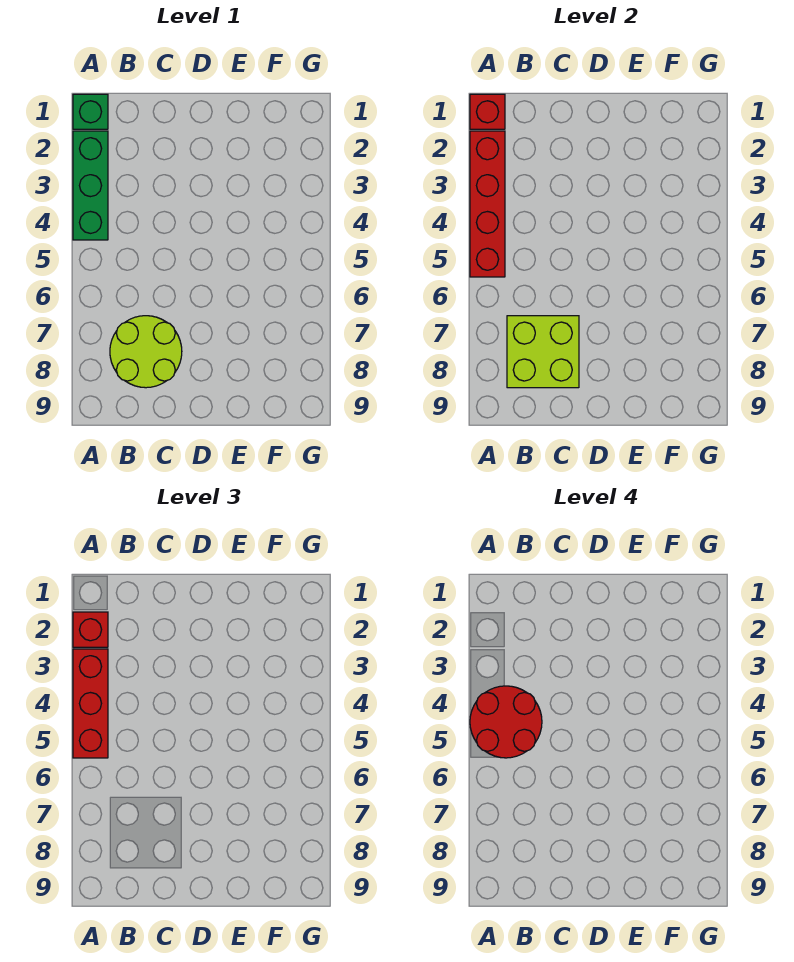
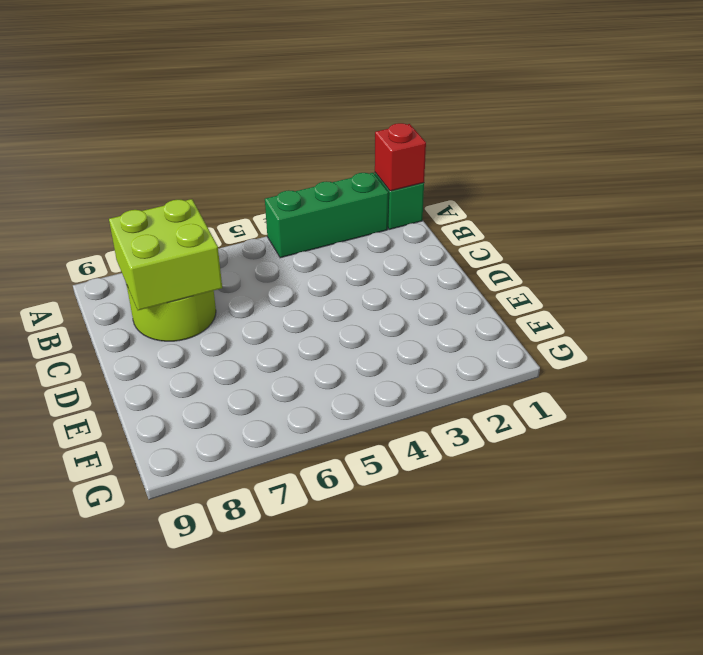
none -> red brick A2:A5 level 2
none -> red brick A2 level 3

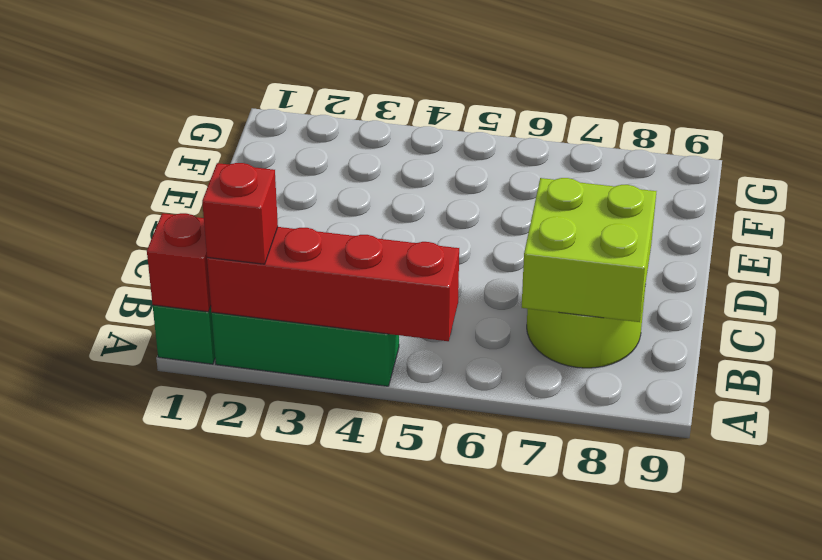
none -> red brick A3:A5 level 3
none -> red round brick A4:B5 level 4

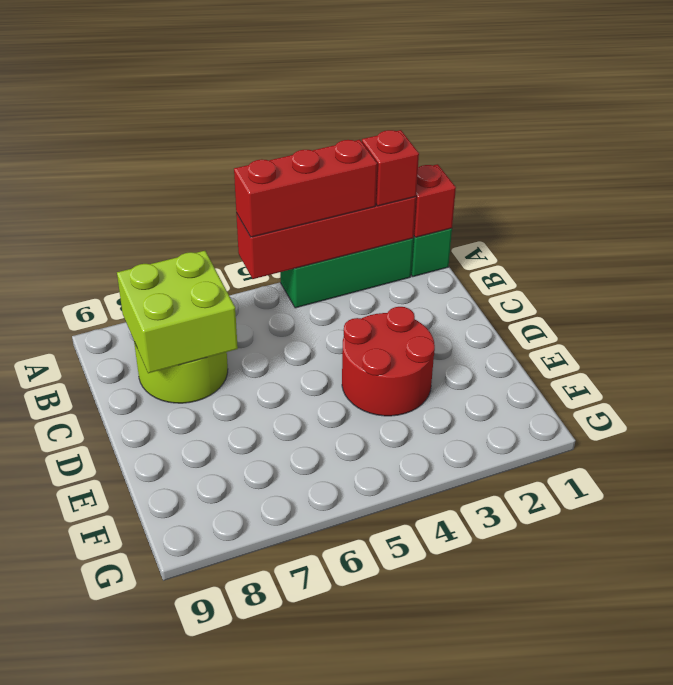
red round brick D3:E4 level 1 -> red round brick A4:B5 level 4

